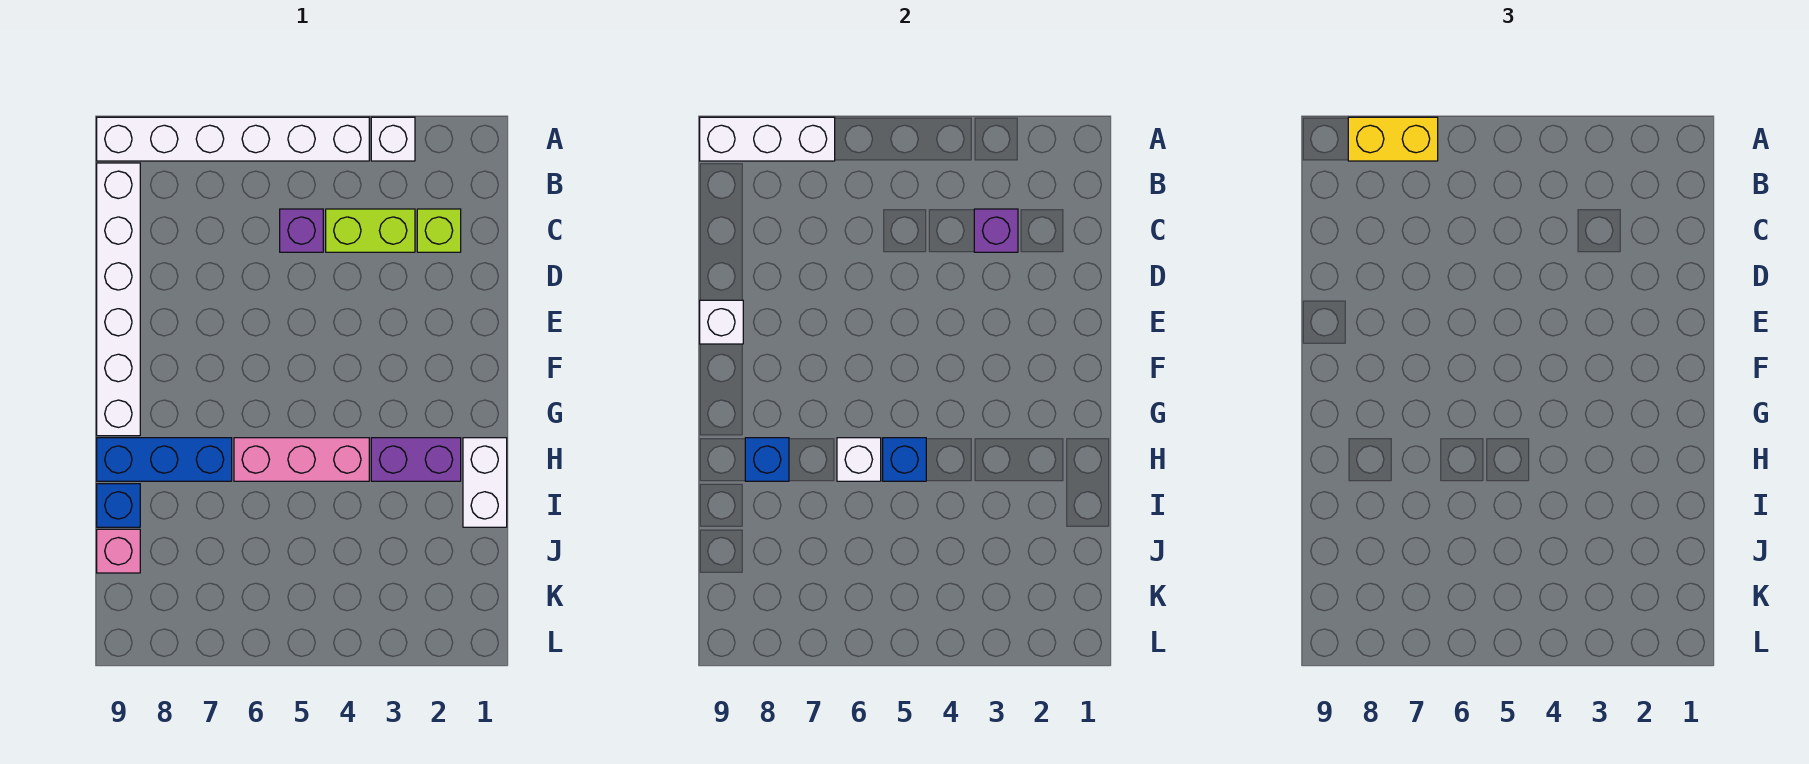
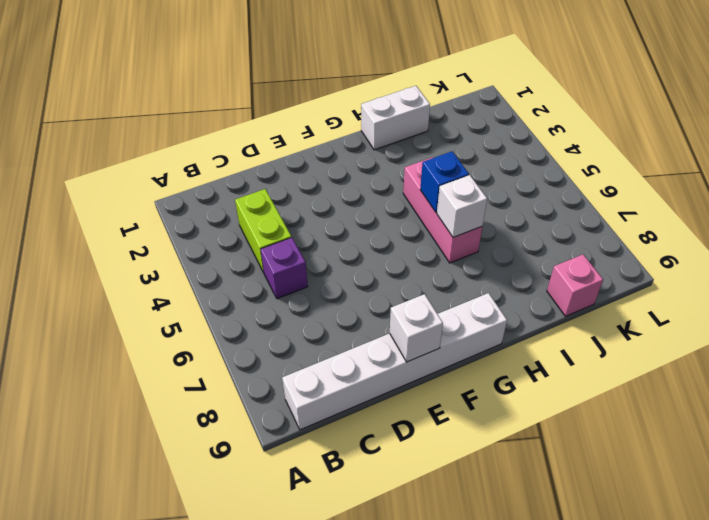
none -> white brick A3 level 1
none -> white brick A4:A9 level 1
none -> lime brick C2 level 1

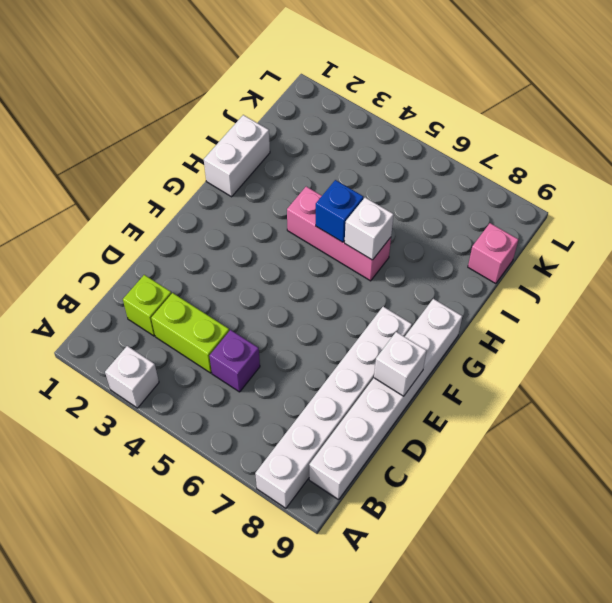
white brick A8:F8 level 1 -> white brick A4:A9 level 1
none -> purple brick H2:H3 level 1
none -> blue brick H7:H9 level 1
none -> blue brick I9 level 1

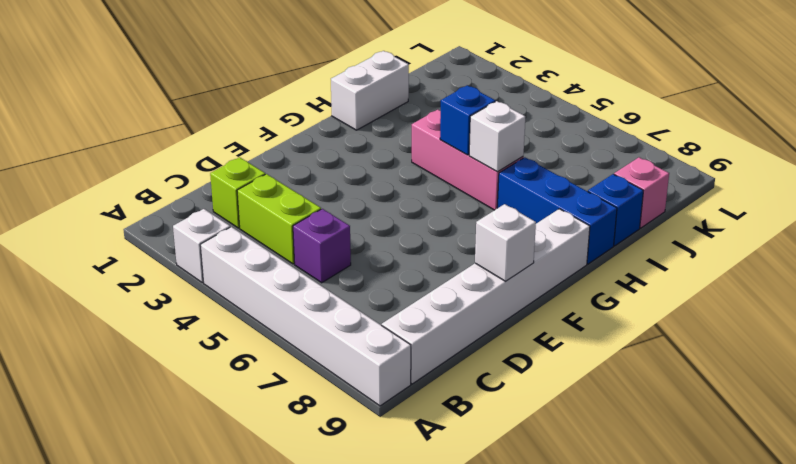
none -> purple brick H2:H3 level 1
none -> white brick A7:A9 level 2
none -> purple brick C3 level 2

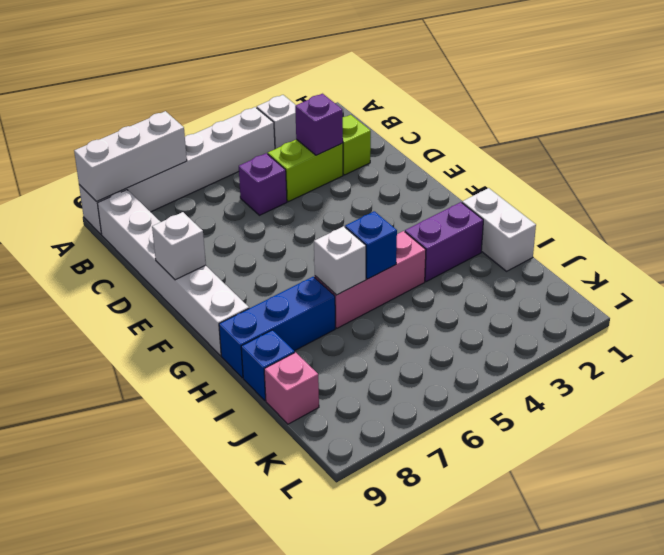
none -> blue brick H8 level 2
none -> yellow brick A7:A8 level 3

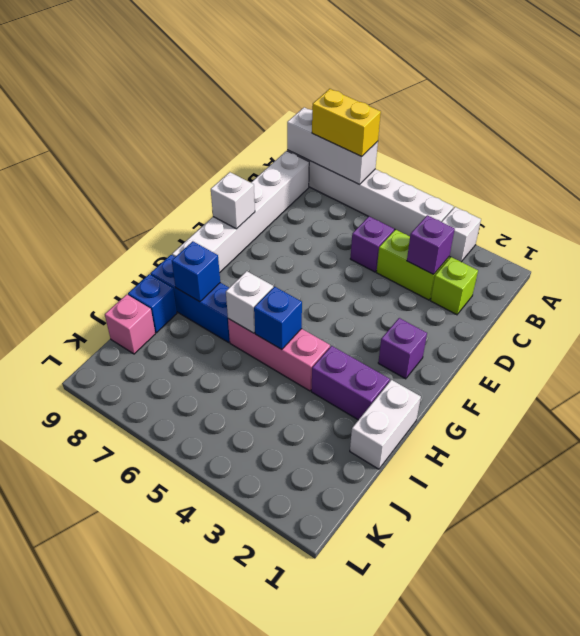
purple brick F2 level 1 -> none

